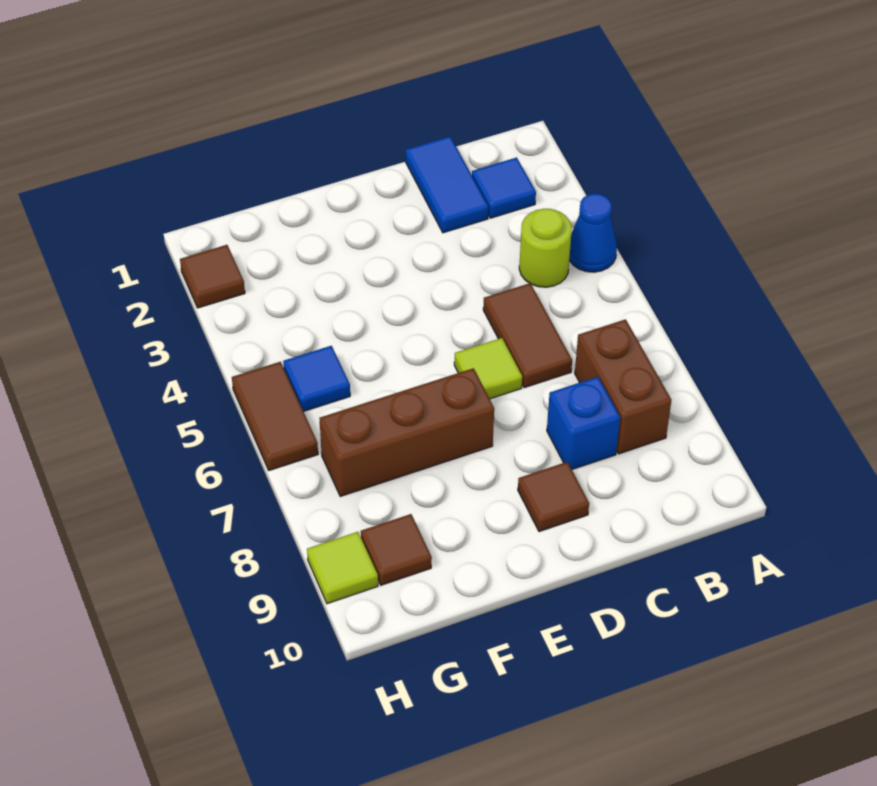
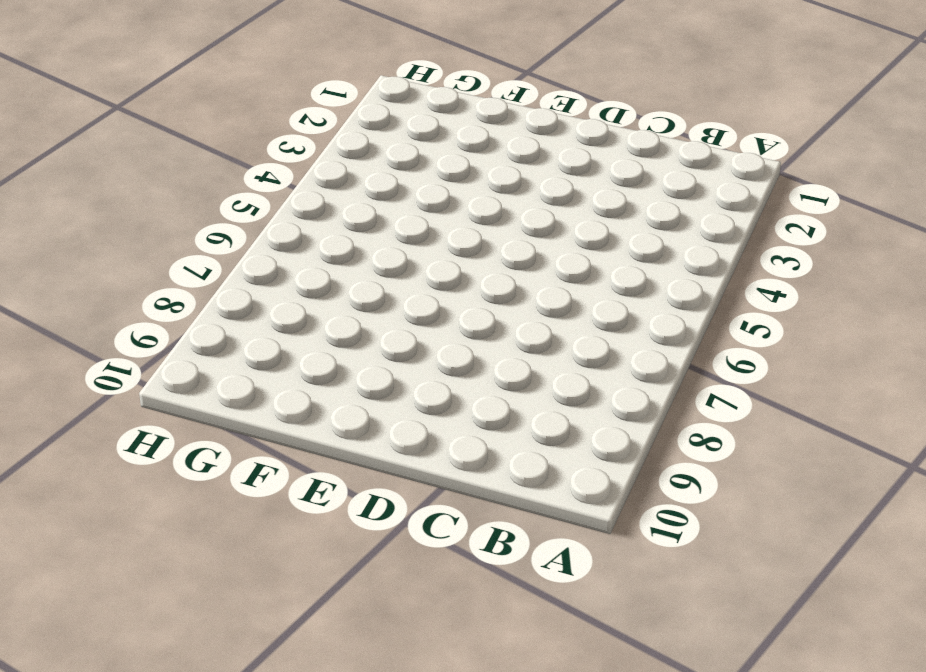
none -> blue cone A4 level 1
none -> blue tile B2 level 1
none -> lime round brick B4 level 1

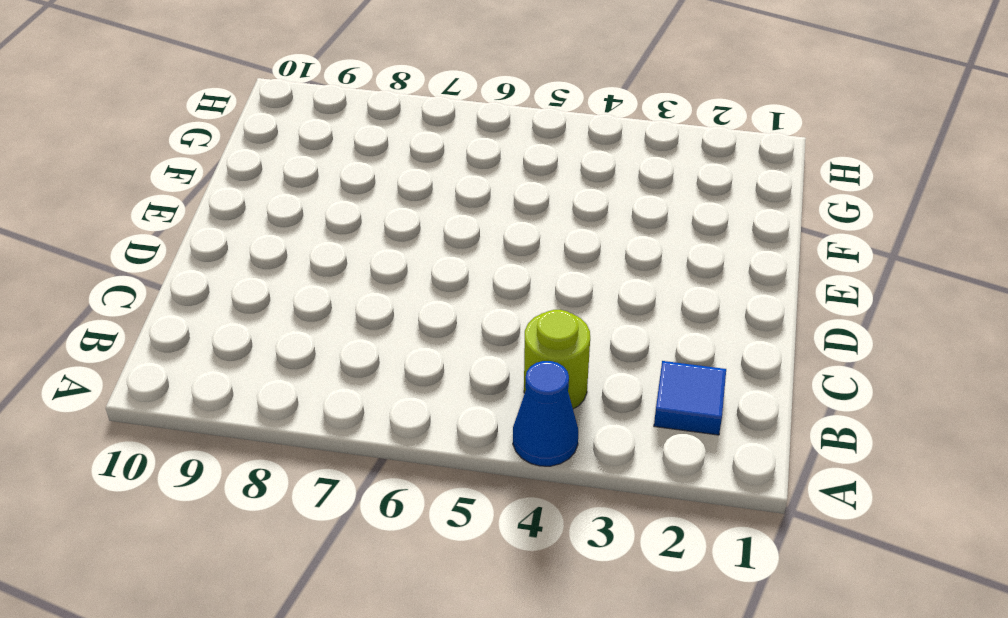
none -> brown brick B7:B8 level 1
none -> blue tile C1:C2 level 1
none -> brown tile C5:C6 level 1

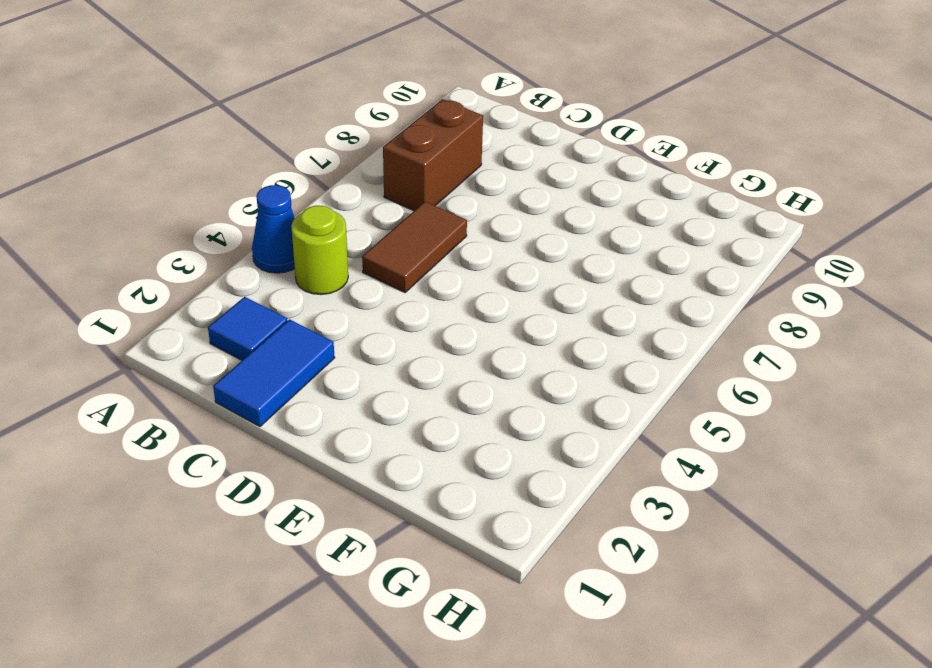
none -> blue brick C8 level 1
none -> lime tile D6 level 1
none -> brown tile D9 level 1

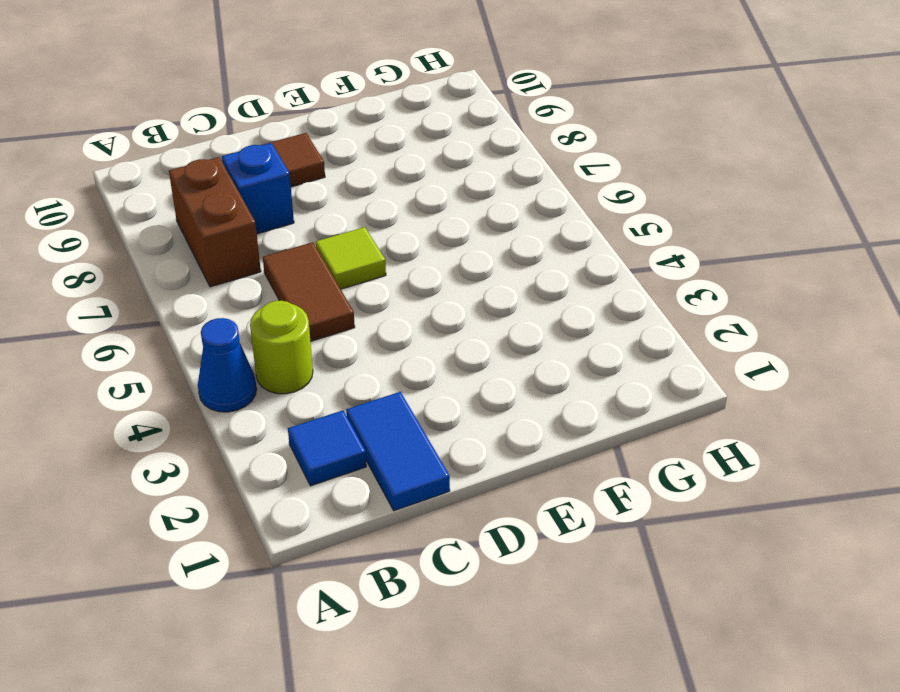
none -> brown brick E7:G7 level 1
none -> blue tile G5 level 1
none -> brown tile G9 level 1

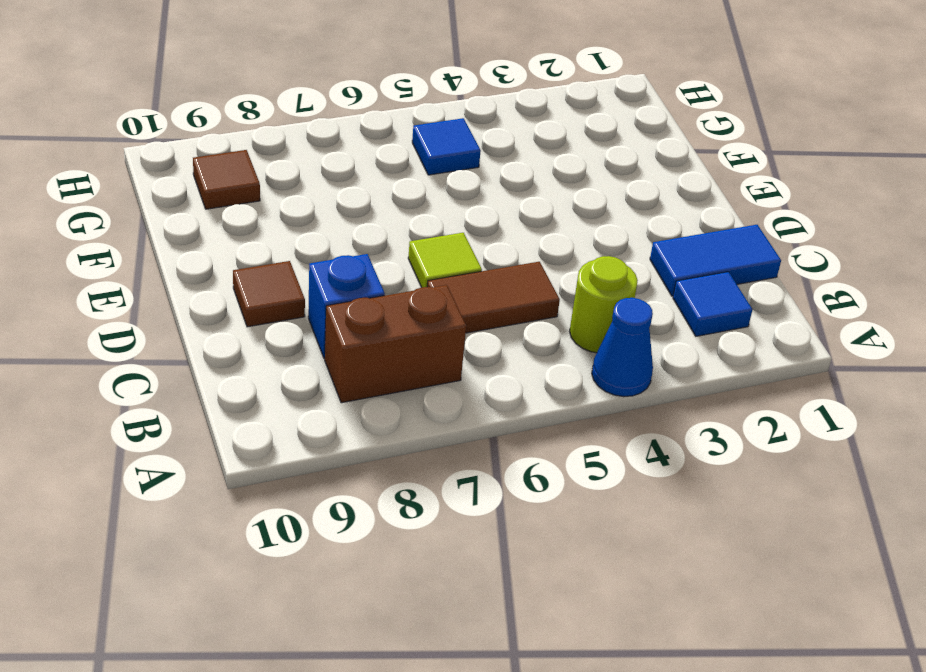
none -> brown brick E7:G7 level 1
none -> brown tile H2 level 1
none -> brown tile H5:H6 level 1

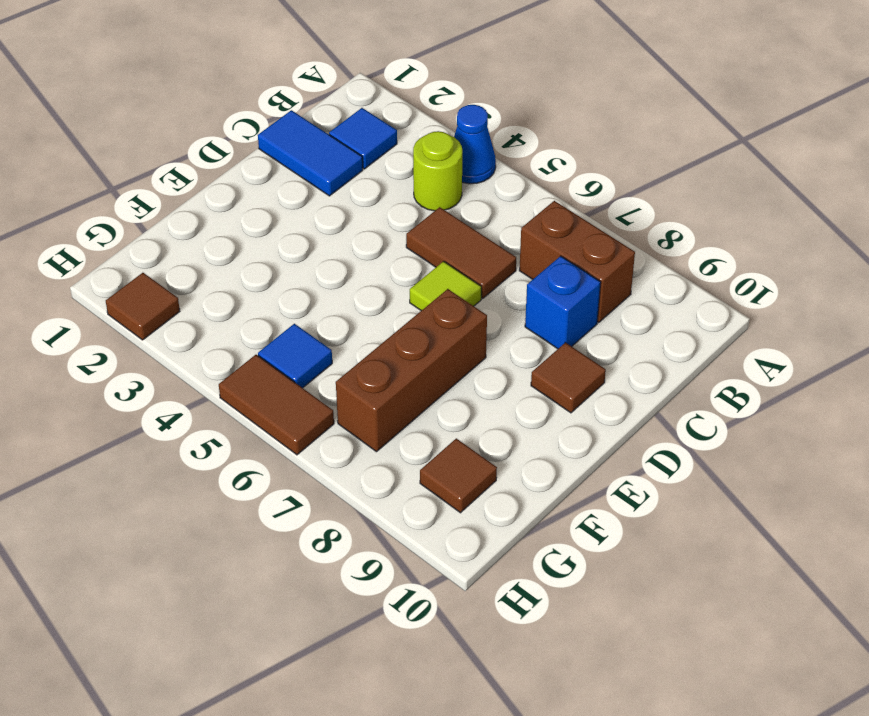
none -> lime tile H9 level 1

